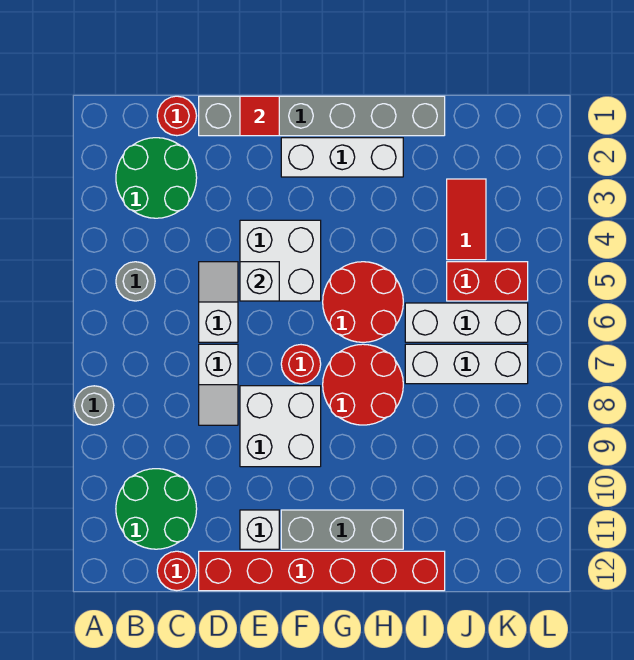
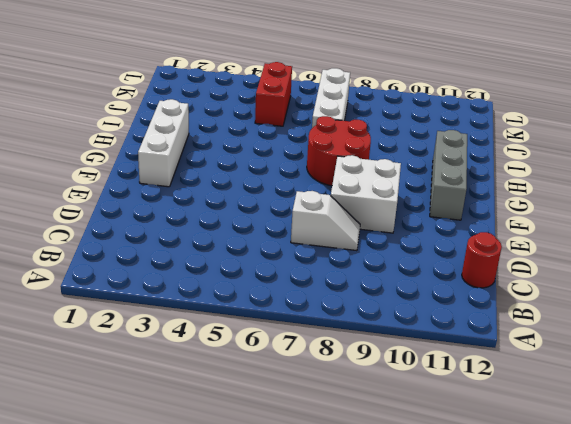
none -> grey round brick A8 level 1
none -> green round brick B2:C3 level 1
none -> grey round brick B5 level 1

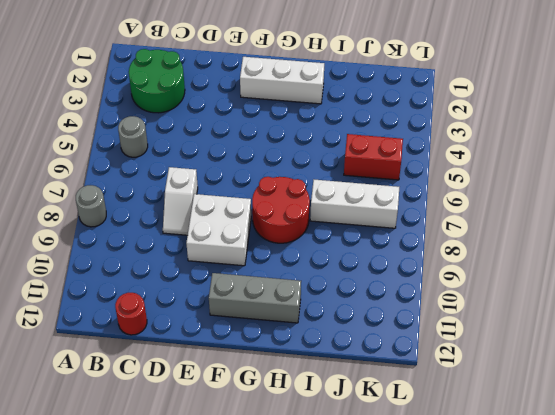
none -> green round brick B10:C11 level 1
none -> red round brick C1 level 1
none -> grey brick D1:I1 level 1

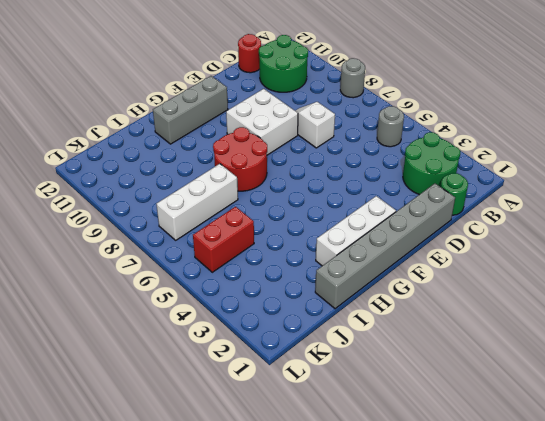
green round brick C1 level 1 -> red round brick C1 level 1
none -> white slope D5:D6 level 1 top 6
none -> red brick D12:I12 level 1
none -> white brick E4:F5 level 1

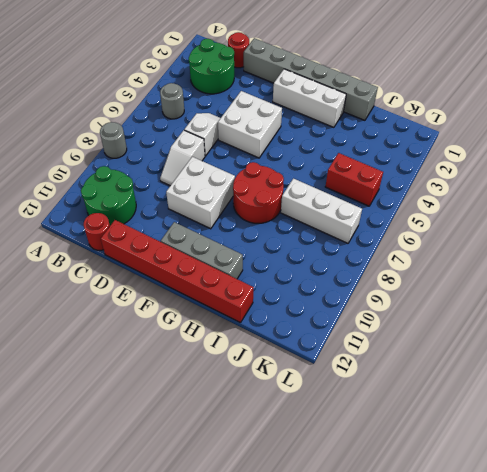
none -> white brick E11 level 1
none -> red round brick F7 level 1
none -> red round brick G5:H6 level 1

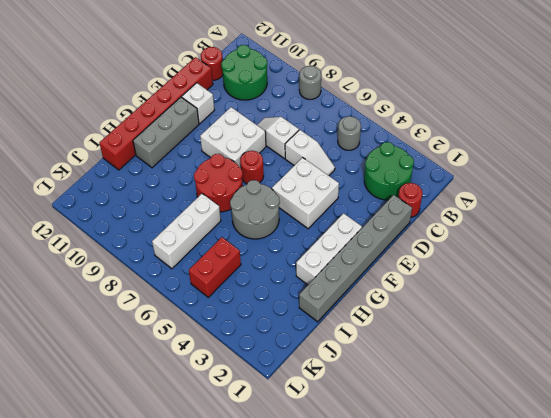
grey round brick G5:H6 level 1 -> red round brick G5:H6 level 1
none -> white brick I6:K6 level 1
none -> red tile J3:J4 level 1
none -> red tile E1 level 2

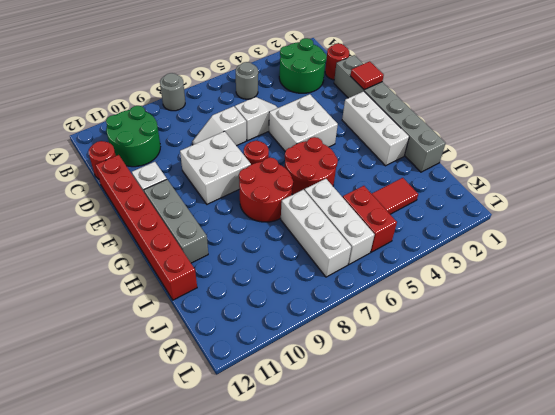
none -> white brick E5 level 2

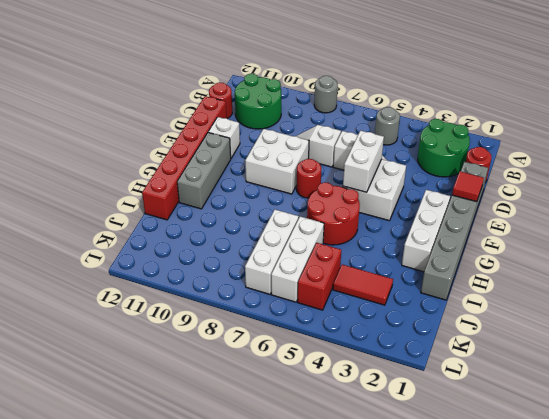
white brick E5:F5 level 2 -> white brick E5 level 2
none -> red round brick G7:H8 level 1

